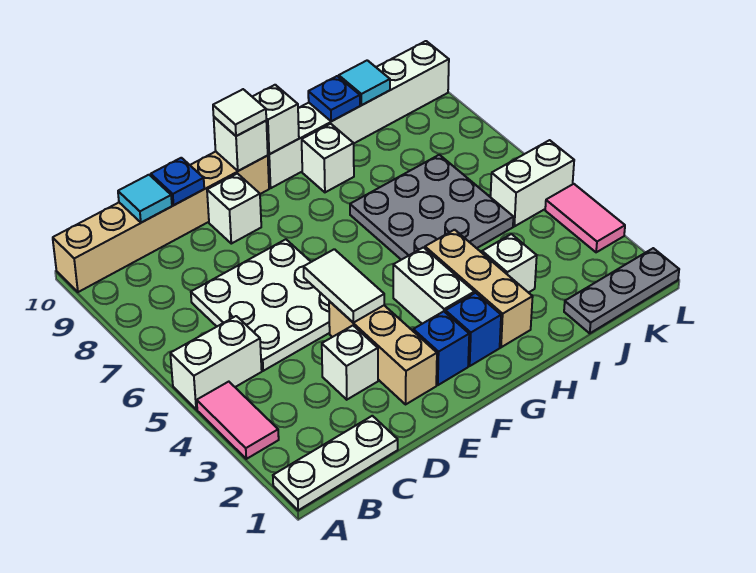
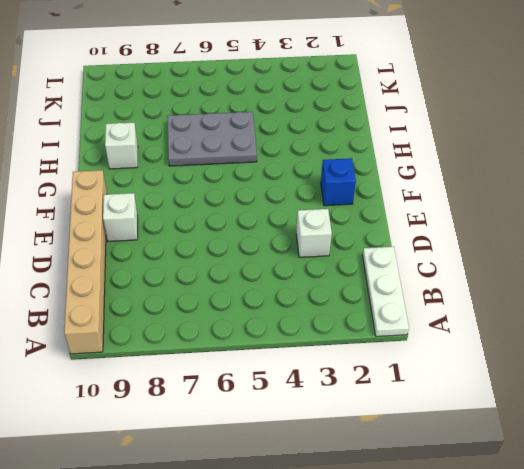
grey plate H5:I7 level 1 -> grey plate H5:J7 level 1
none -> pink tile A3:A4 level 1
none -> white brick A5:B5 level 1
none -> white plate C5:E7 level 1

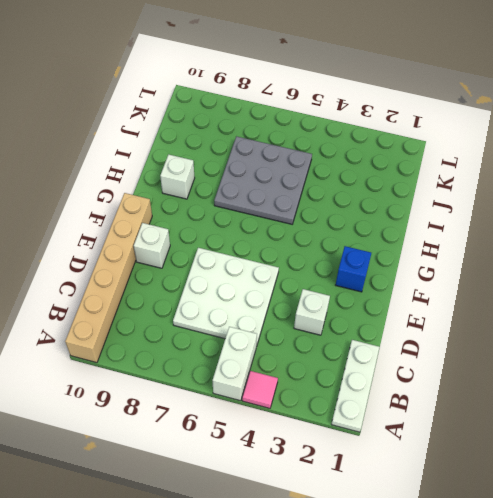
pink tile A4 level 1 -> pink tile A3:A4 level 1
none -> tan brick E2:E4 level 1
none -> blue brick G2 level 1
none -> white brick G3:G4 level 1

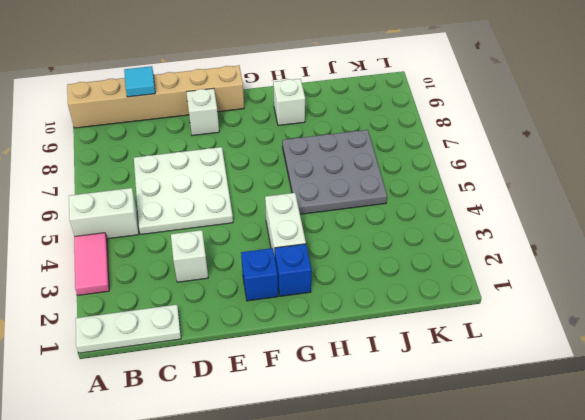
none -> tan brick E2:E4 level 1
none -> white brick G10:L10 level 1
none -> tan brick H2:H4 level 1

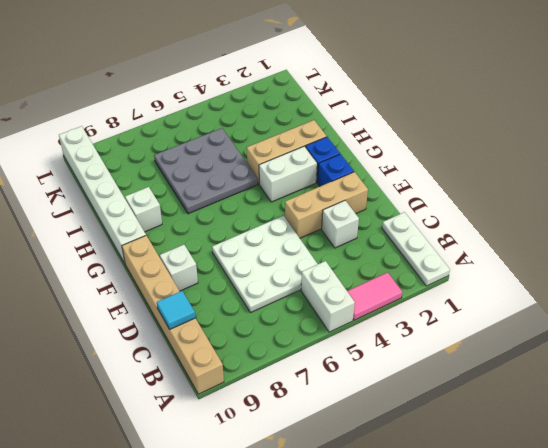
none -> white brick I3 level 1
none -> grey plate J1:L1 level 1
none -> white brick K5:L5 level 1

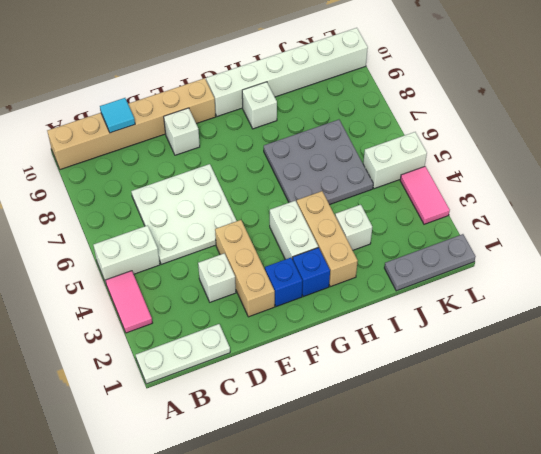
none -> blue plate D10 level 2
none -> white tile E4:E5 level 2
none -> white brick F10 level 2

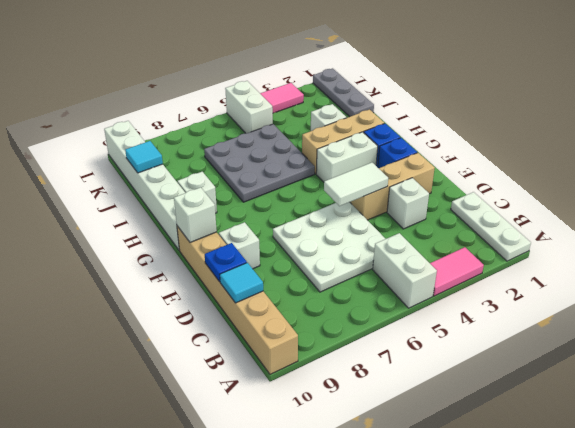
none -> white brick G10 level 2
none -> blue plate I10 level 2
none -> white tile F10 level 3

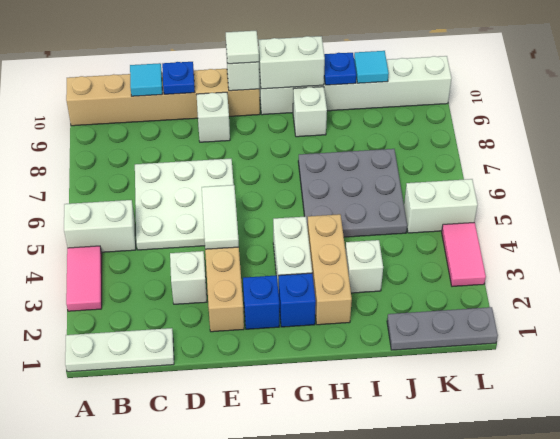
white brick G10:H10 level 2 -> white brick G10 level 2

